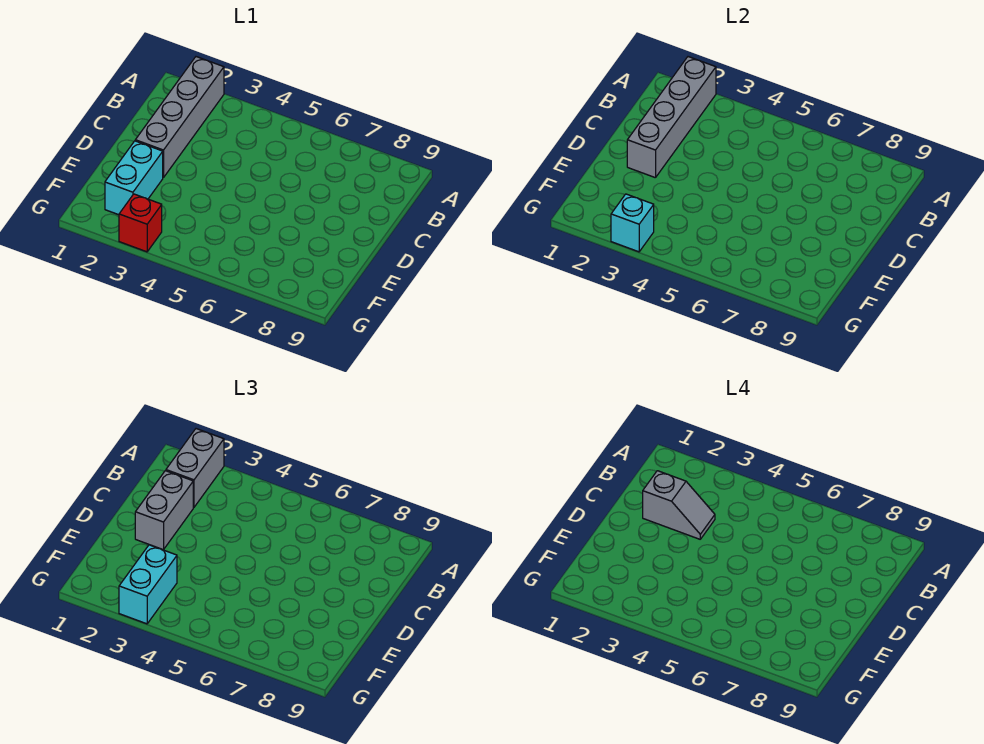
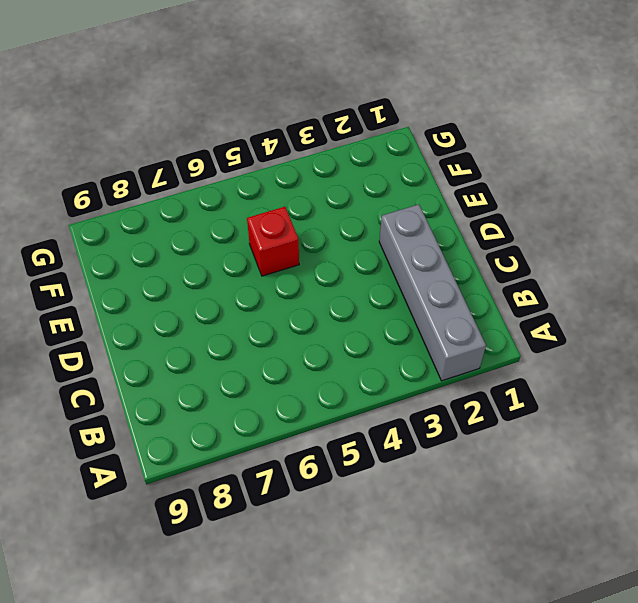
red brick E5 level 1 -> red brick G3 level 1
none -> cyan brick E2:F2 level 1
none -> grey brick A2:D2 level 2

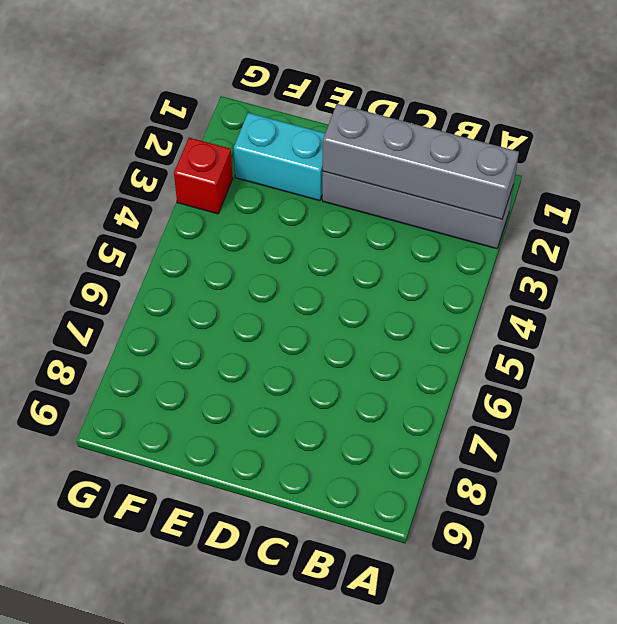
none -> cyan brick G3 level 2
none -> grey brick A2:B2 level 3

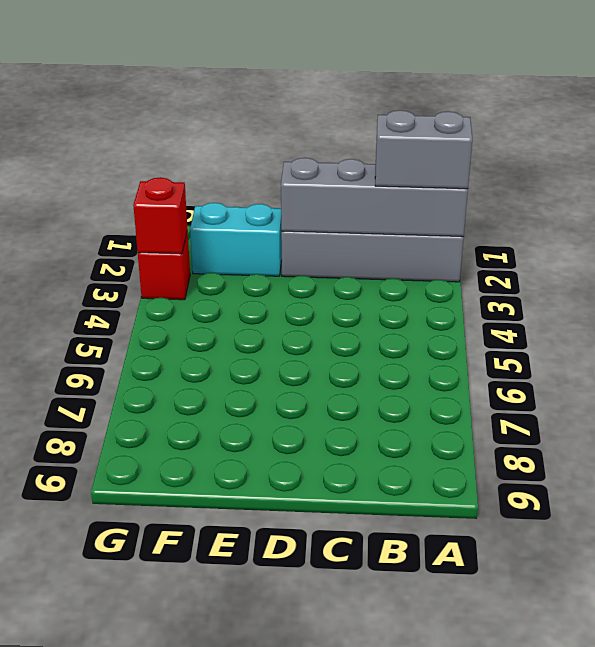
red brick G3 level 2 -> cyan brick G3 level 2
none -> grey brick C2:D2 level 3
none -> cyan brick F3:G3 level 3

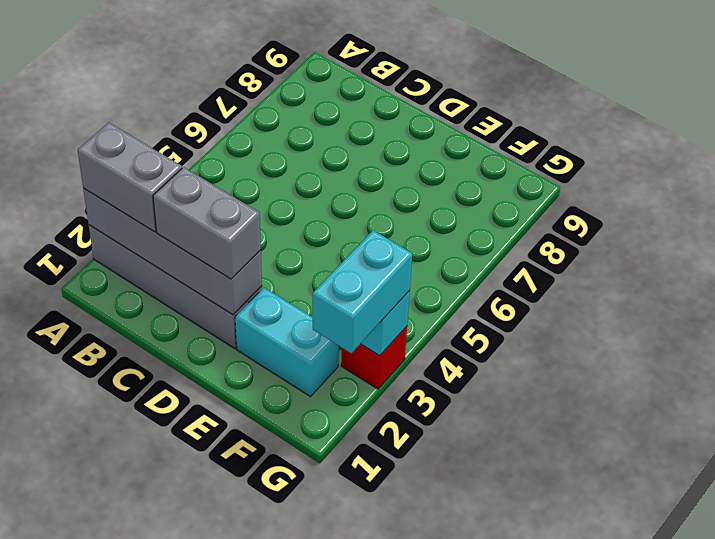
cyan brick G2:G3 level 3 -> cyan brick F3:G3 level 3
none -> grey slope C2:C3 level 4 top 2

